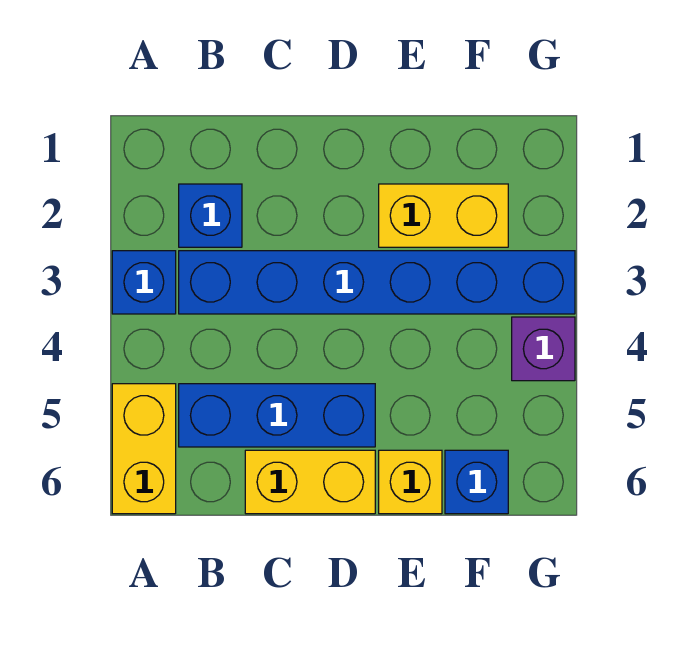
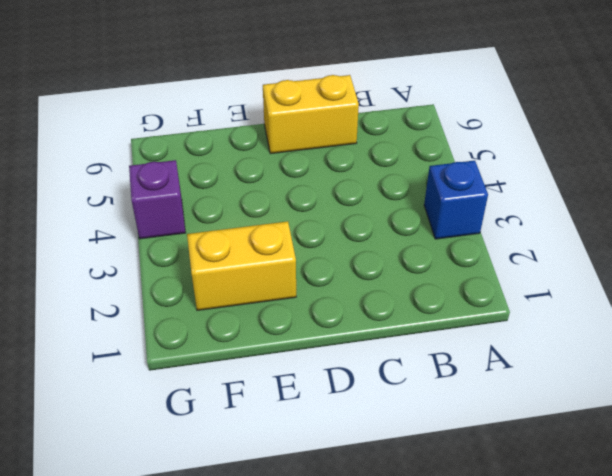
none -> yellow brick A5:A6 level 1
none -> blue brick B2 level 1

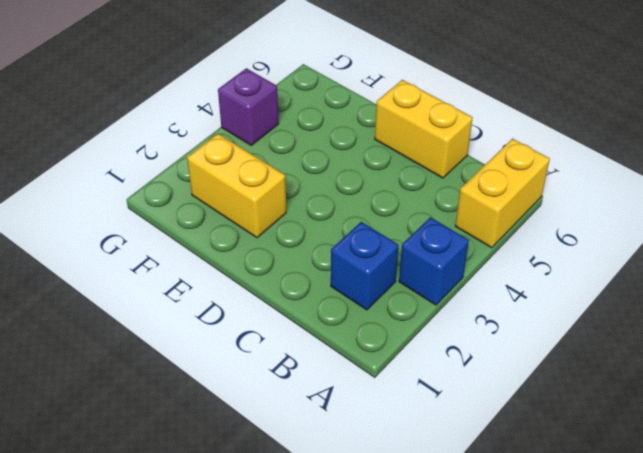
none -> blue brick B3:G3 level 1
none -> blue brick B5:D5 level 1

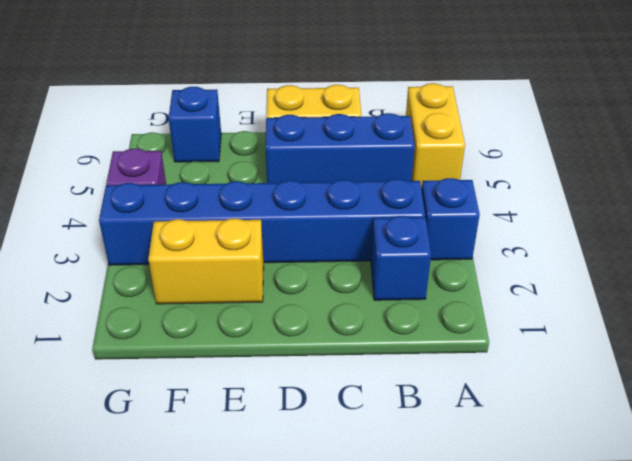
none -> yellow brick E6 level 1

